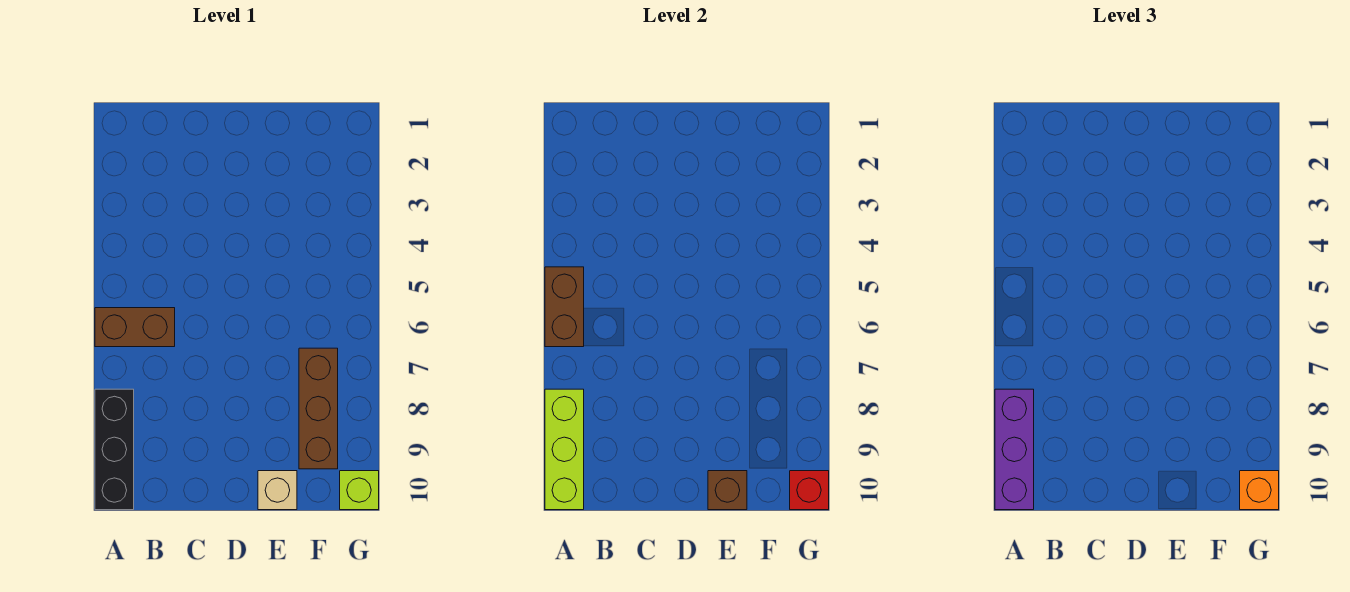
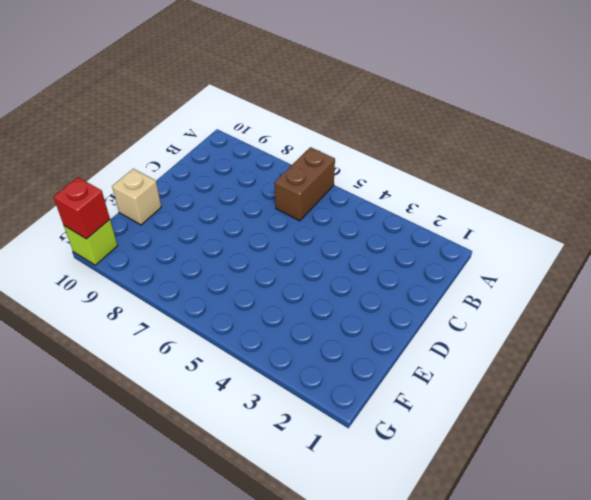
none -> black brick A8:A10 level 1
none -> brown brick F7:F9 level 1

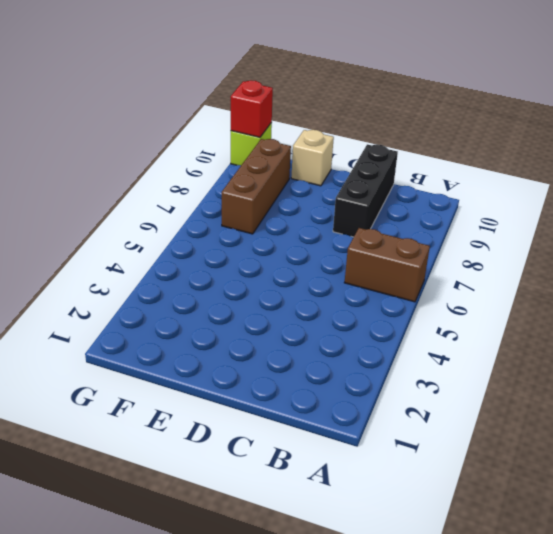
black brick C8:C10 level 1 -> black brick A8:A10 level 1
none -> brown brick A5:A6 level 2
none -> lime brick A8:A10 level 2

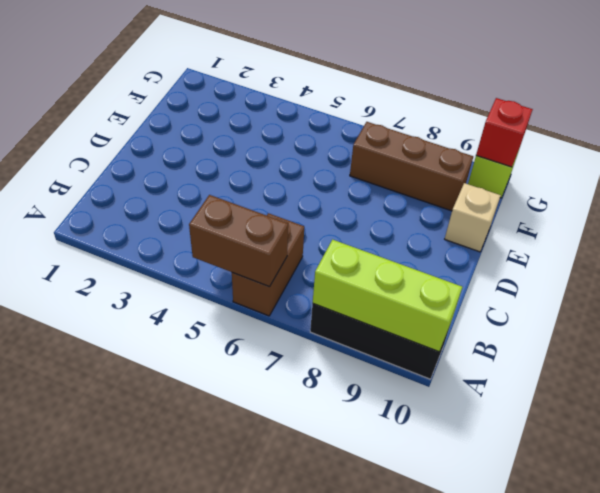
none -> brown brick E10 level 2
none -> purple brick A8:A10 level 3

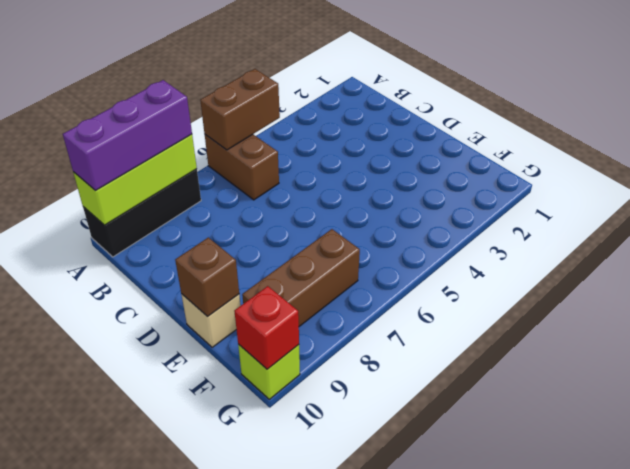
none -> orange brick G10 level 3

